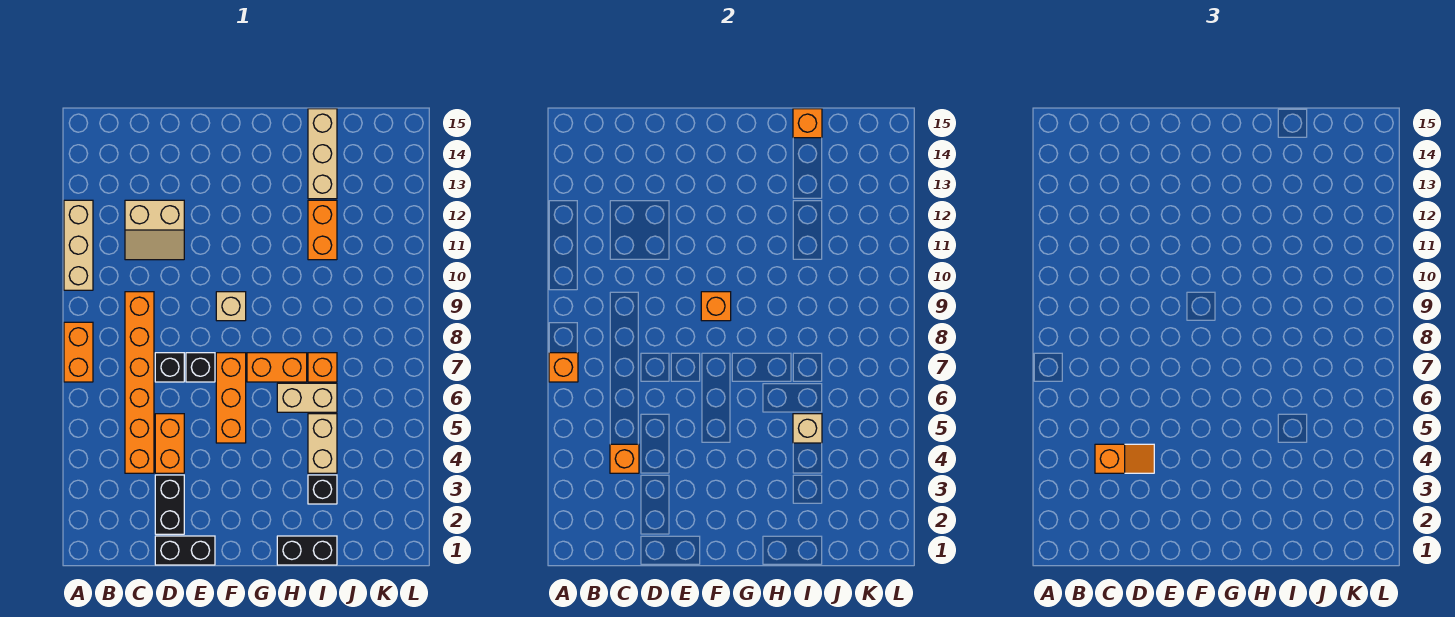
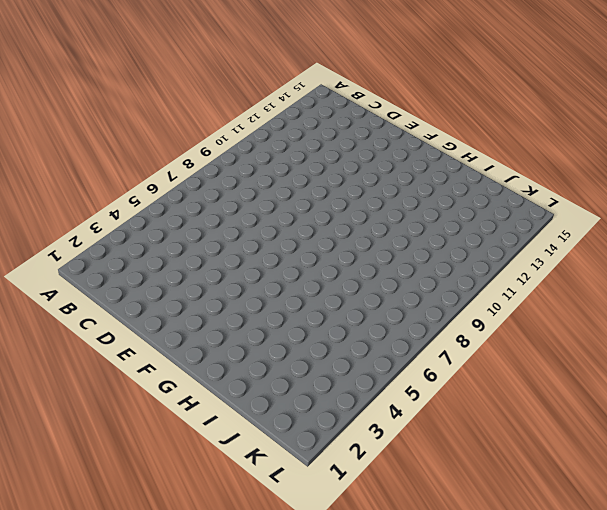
none -> orange brick A7:A8 level 1
none -> tan brick A10:A12 level 1
none -> orange brick C4:C9 level 1

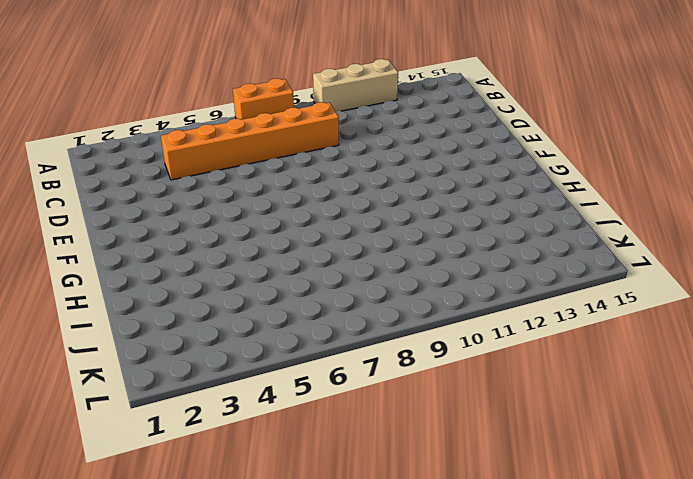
none -> tan slope C11:D12 level 1 top 12
none -> black brick D1:E1 level 1
none -> black brick D2:D3 level 1

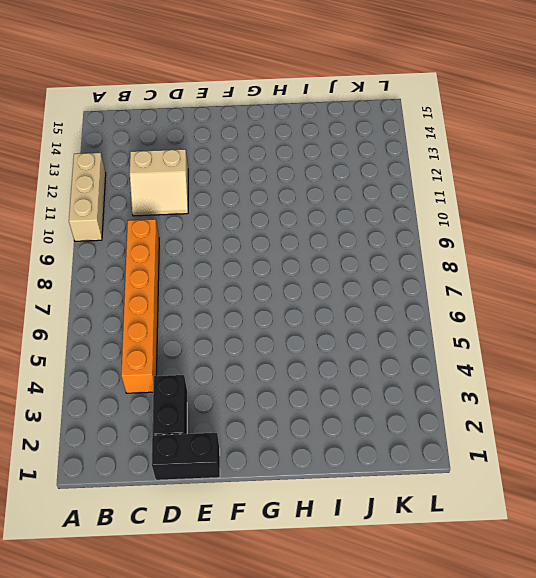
none -> orange brick A7:A8 level 1
none -> orange brick D4:D5 level 1
none -> black brick D7 level 1

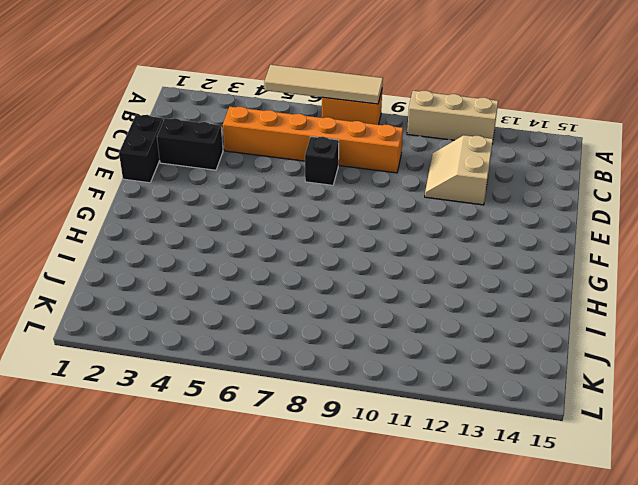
tan tile A5:A8 level 2 -> orange brick A7 level 2
none -> orange brick D4:D5 level 1
none -> black brick E7 level 1
none -> orange brick F5:F7 level 1

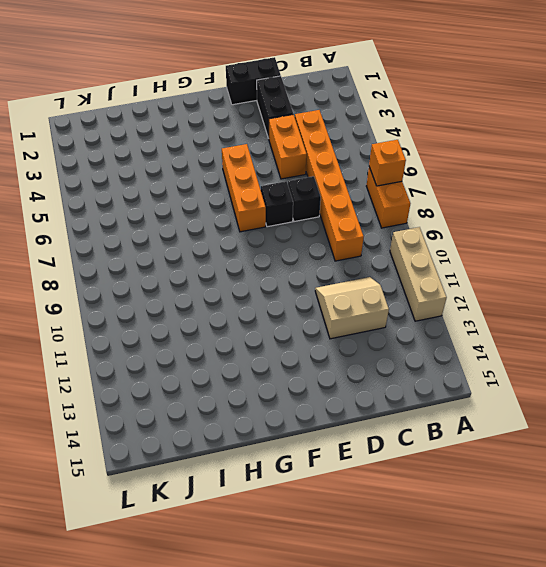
none -> tan brick F9 level 1
none -> orange brick G7:H7 level 1
none -> black brick H1:I1 level 1

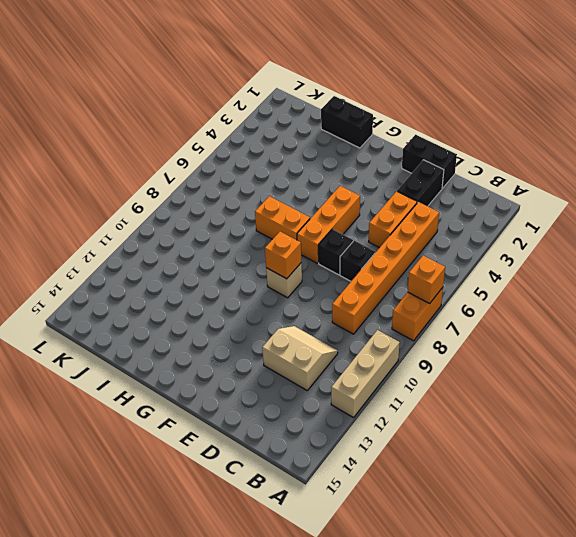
none -> tan brick H6:I6 level 1
none -> black brick I3 level 1
none -> tan brick I4:I5 level 1

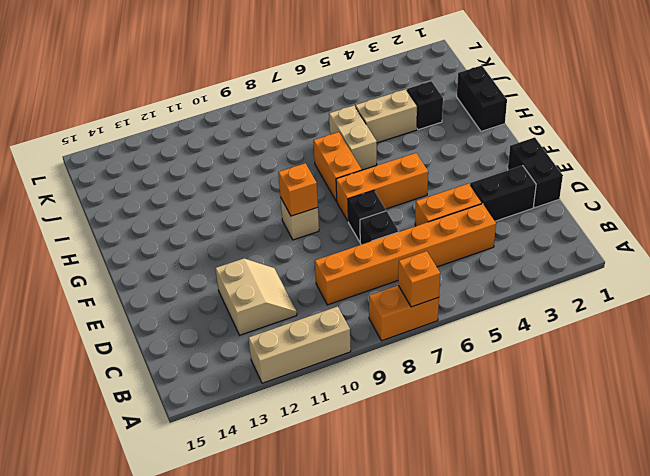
none -> orange brick I7 level 1
none -> orange brick I11:I12 level 1
none -> tan brick I13:I15 level 1

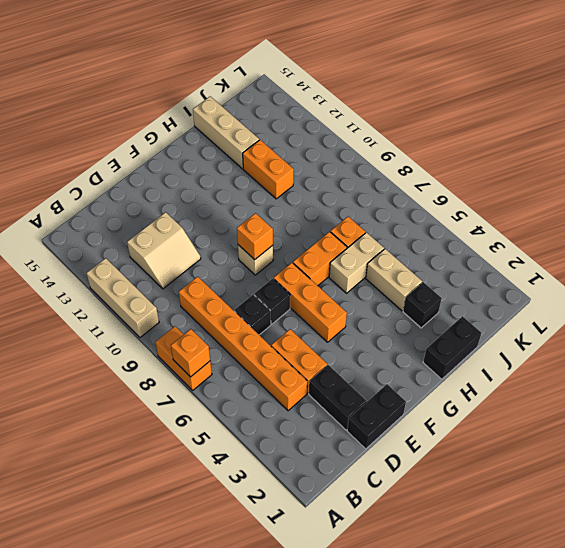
none -> orange brick C4 level 2
none -> tan brick I5 level 2
none -> orange brick I15 level 2

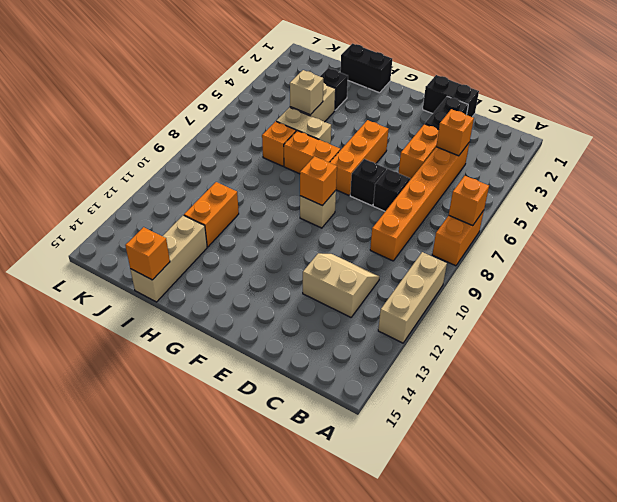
none -> orange slope C4:D4 level 3 top C

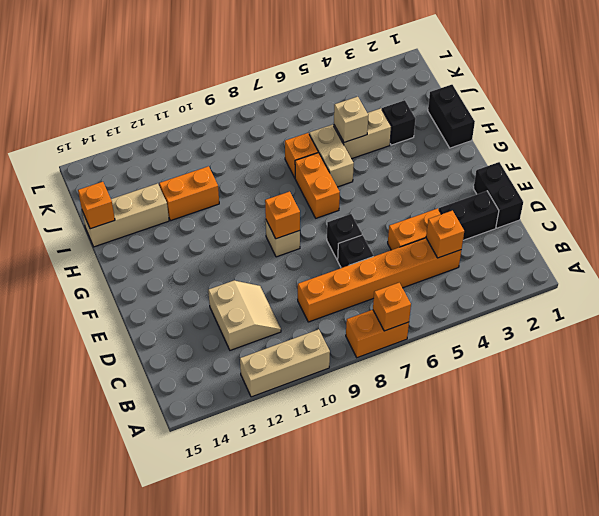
none -> orange brick F5:F7 level 1
none -> orange slope C4:D4 level 3 top C

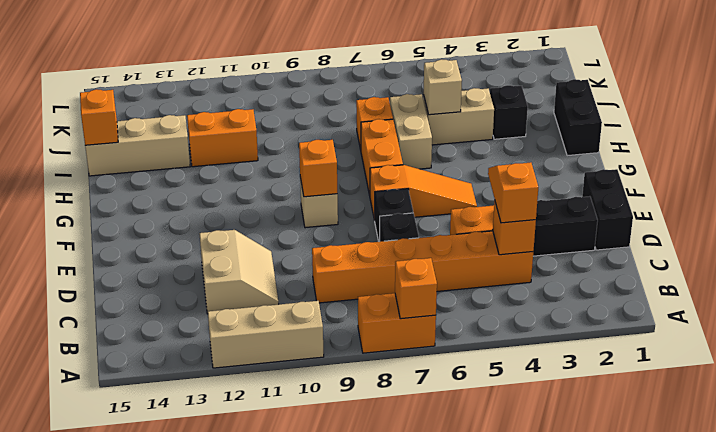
orange slope F5:F7 level 1 top 7 -> orange brick F5:F7 level 1

